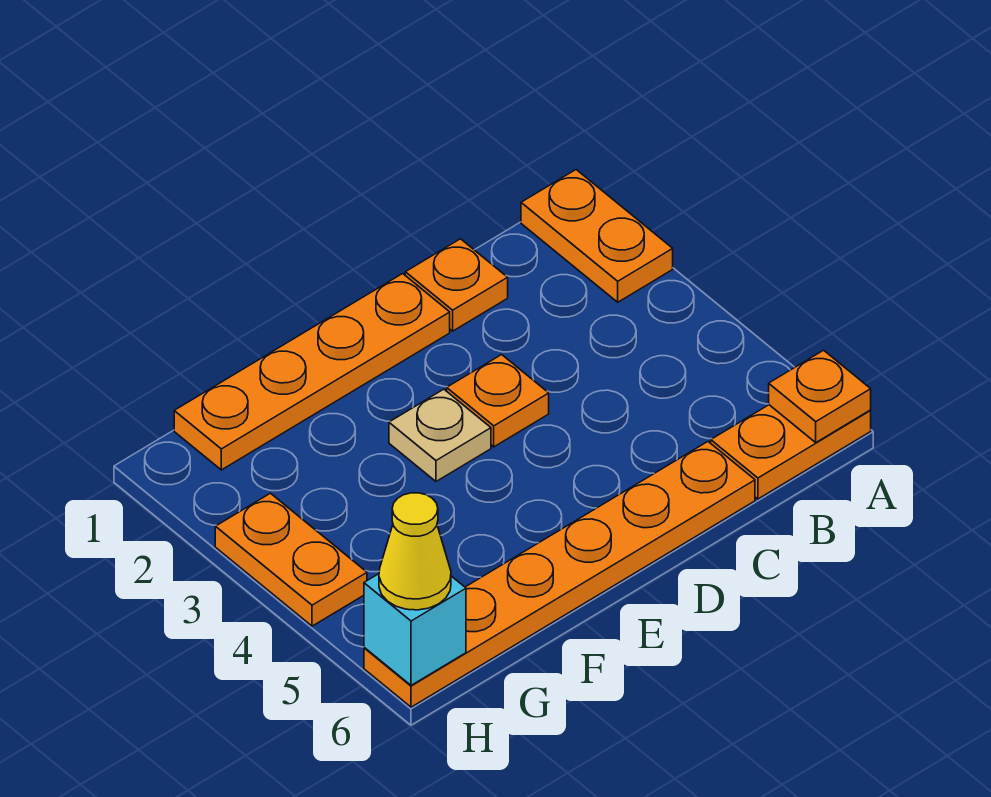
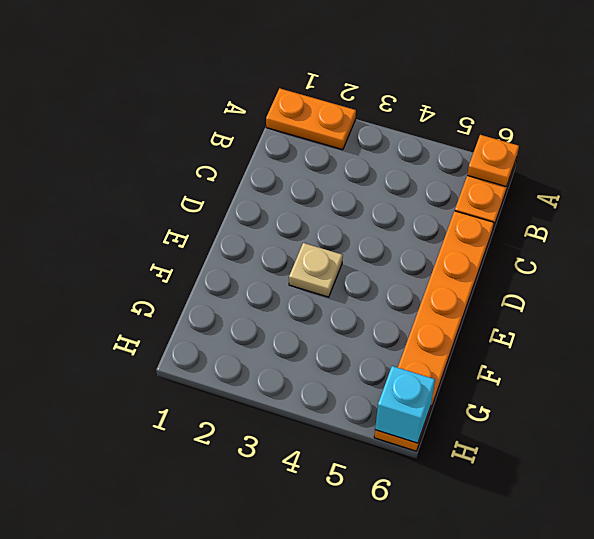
none -> orange plate C1 level 1
none -> orange plate D1:G1 level 1

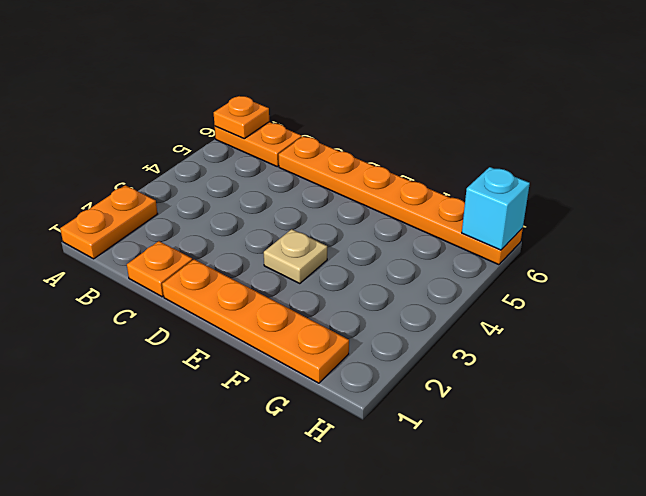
none -> orange plate D3 level 1
none -> orange plate H3:H4 level 1

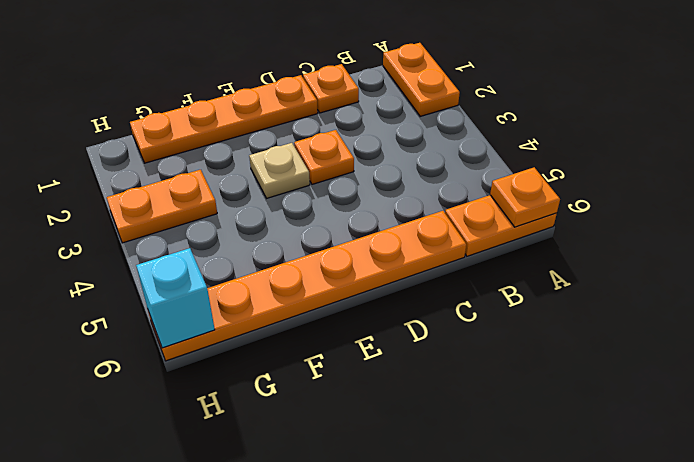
orange plate G3:H3 level 1 -> orange plate H3:H4 level 1
none -> yellow cone H6 level 3

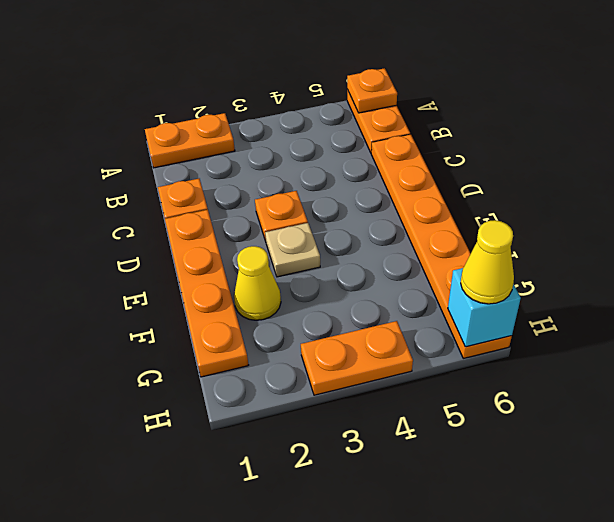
yellow cone F2 level 1 -> none

